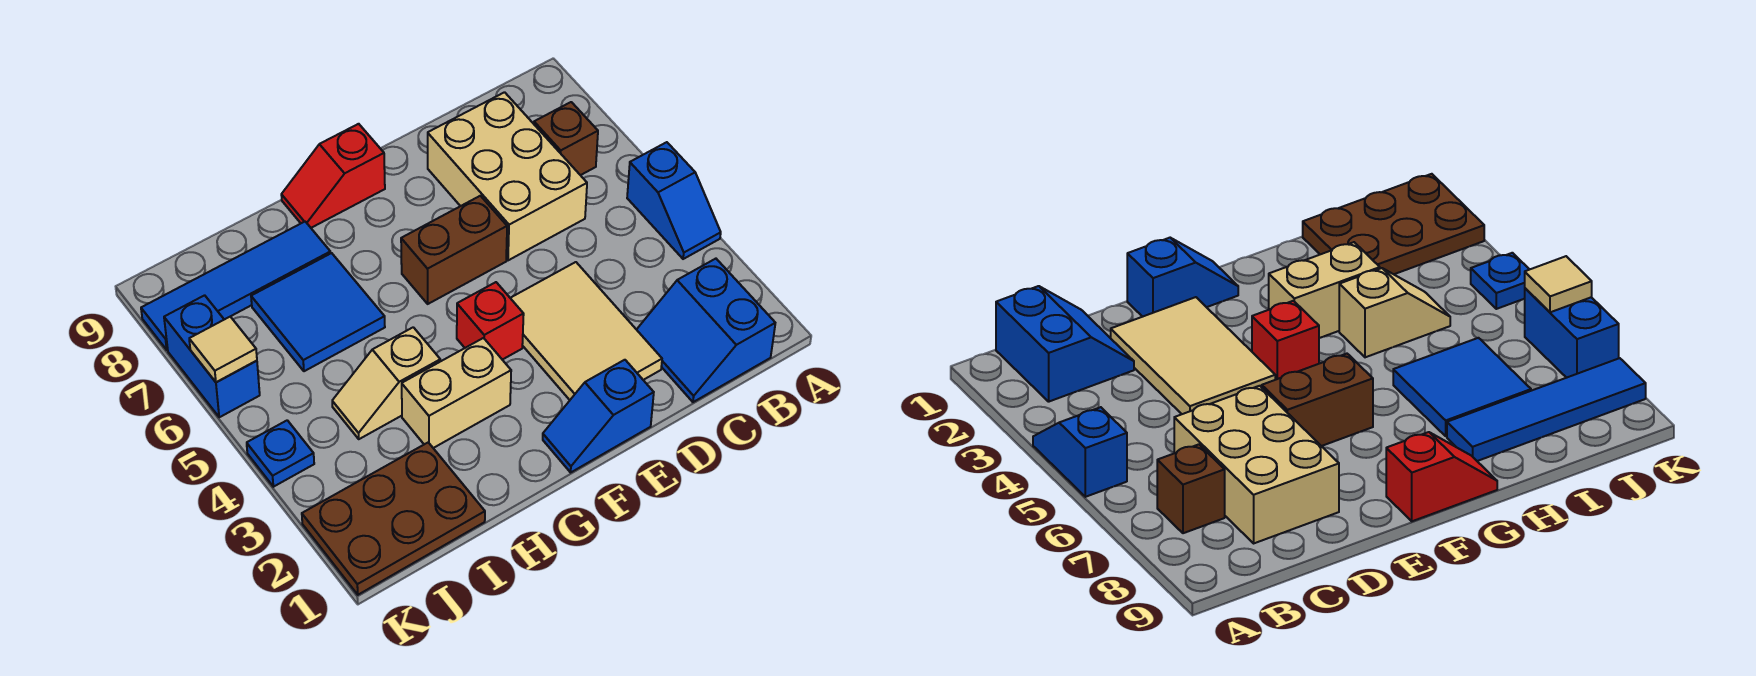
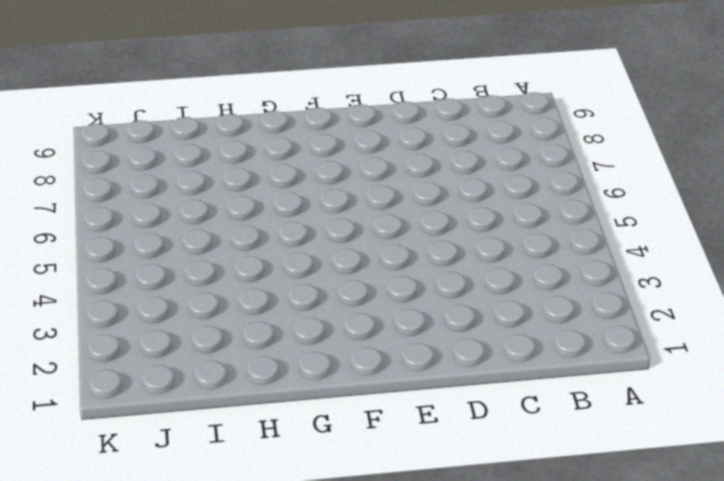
none -> blue slope A4:A5 level 1 top 5
none -> blue slope B1:C2 level 1 top B
none -> brown brick B7 level 1

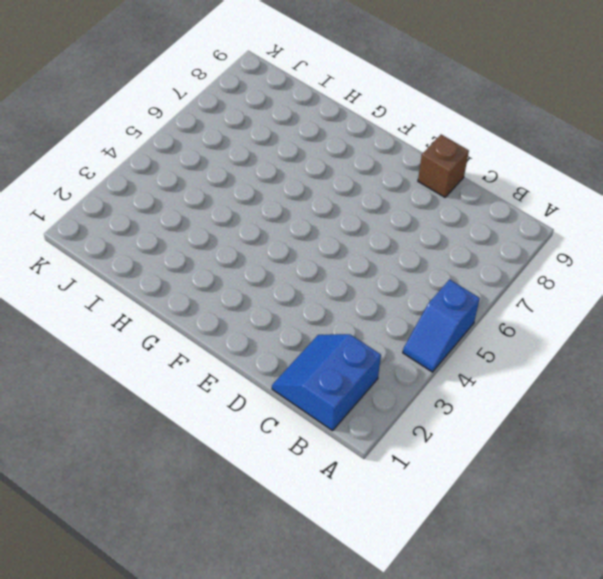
brown brick D9 level 1 -> brown brick B7 level 1
none -> tan brick C6:D8 level 1
none -> tan tile D2:E4 level 1
none -> blue slope E1:F1 level 1 top E

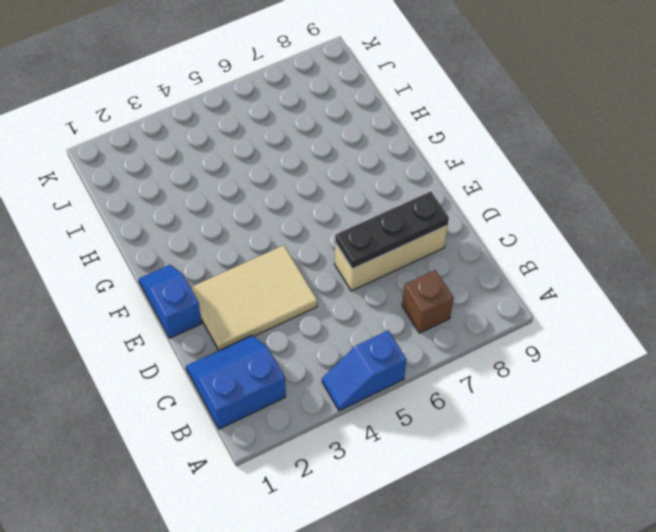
tan brick D6:D8 level 1 -> tan brick C6:D8 level 1
black plate D6:D8 level 2 -> none
none -> brown brick E6:F6 level 1
none -> red brick F4 level 1
none -> red slope F9:G9 level 1 top F

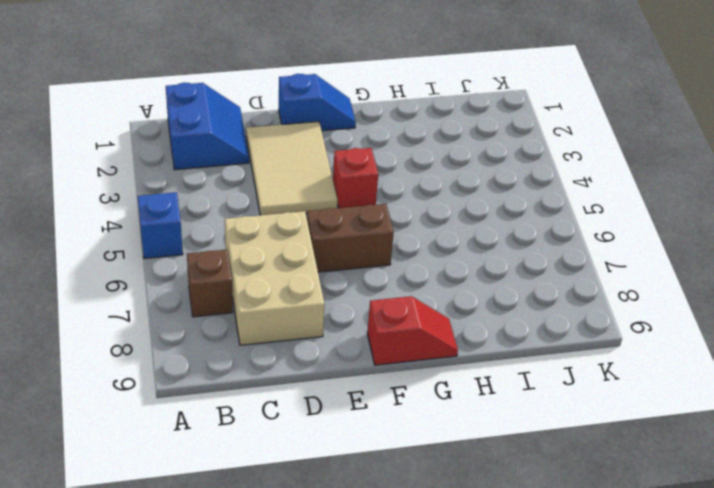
none -> tan brick G3:H3 level 1
none -> tan slope H4:I4 level 1 top H
none -> blue tile H6:I7 level 1

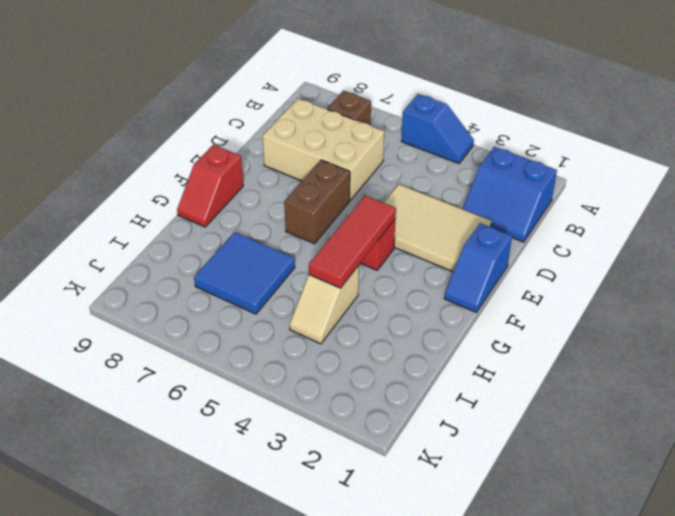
red tile F4:H4 level 2 -> none
none -> tan brick G3:H3 level 1
none -> blue tile H8:K8 level 1
none -> brown plate I1:K2 level 1

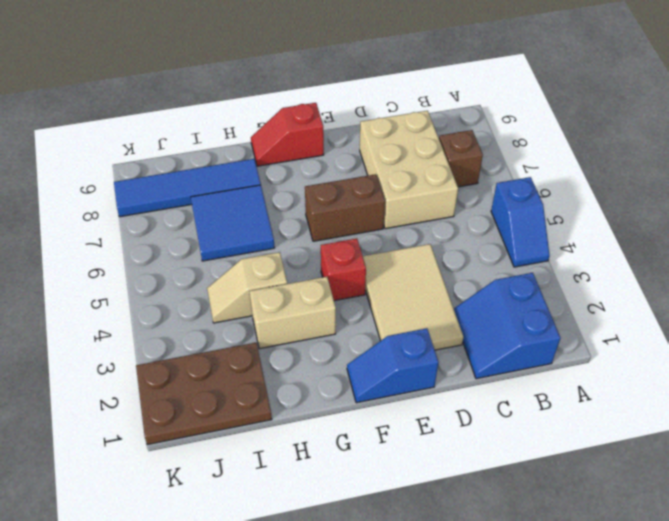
none -> blue plate K4 level 1
none -> blue brick K6:K7 level 1
none -> tan tile K6 level 2

